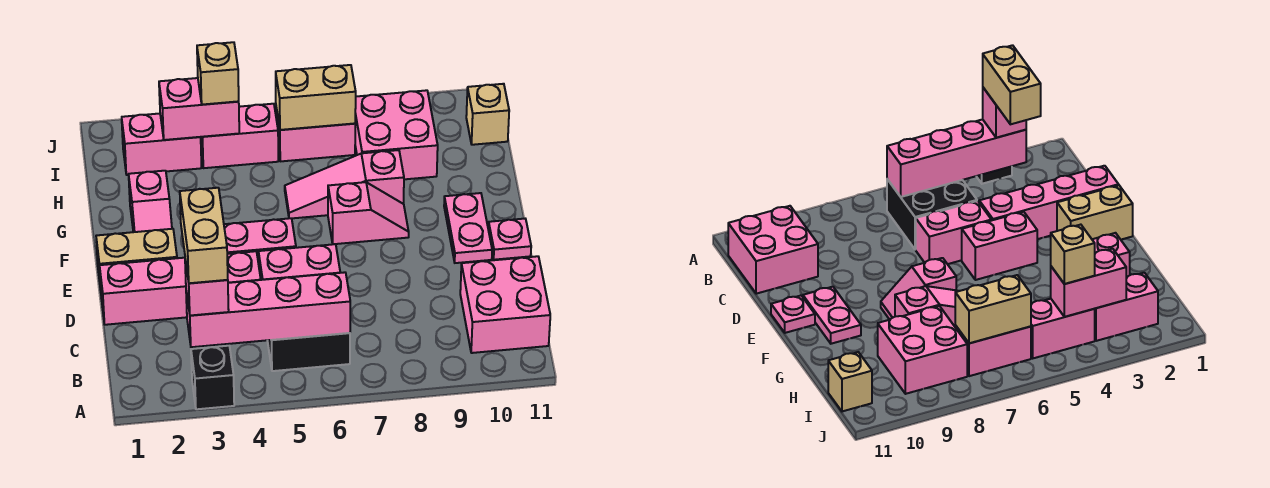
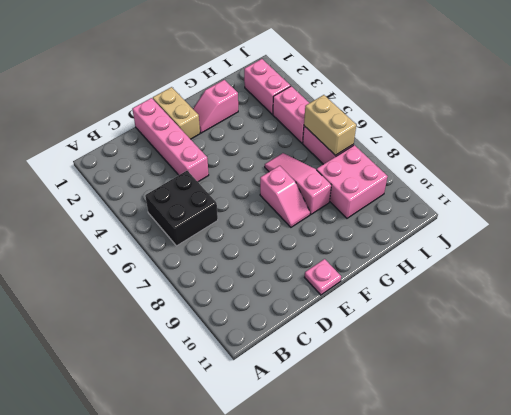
none -> black brick A3 level 1
none -> pink brick B10:C11 level 1
none -> pink brick D5:D6 level 1

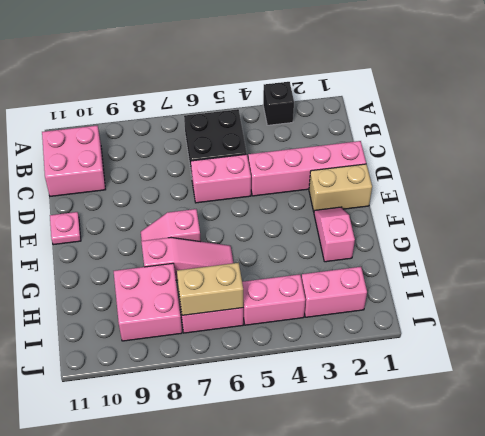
none -> pink brick E4:E5 level 1
none -> pink plate E10:F10 level 1
none -> tan brick I11 level 1

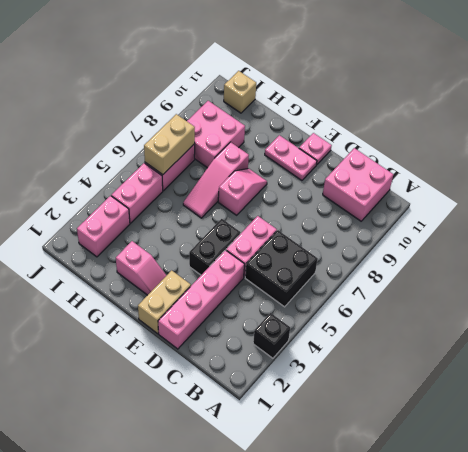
black brick E4:E5 level 1 -> pink brick E4:E5 level 1
none -> pink brick B3:B6 level 2
none -> pink brick I3:I4 level 2
none -> pink brick B3 level 3

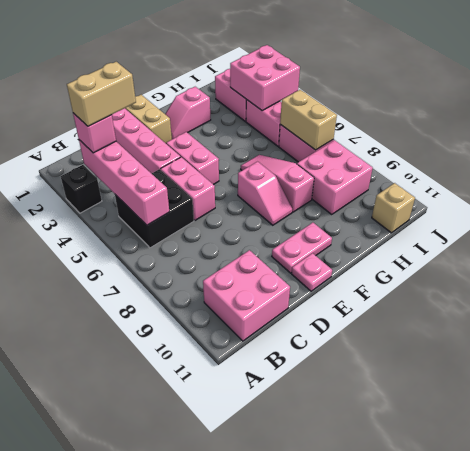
pink brick I3:J4 level 2 -> pink brick I3:I4 level 2
none -> tan brick I4 level 3

